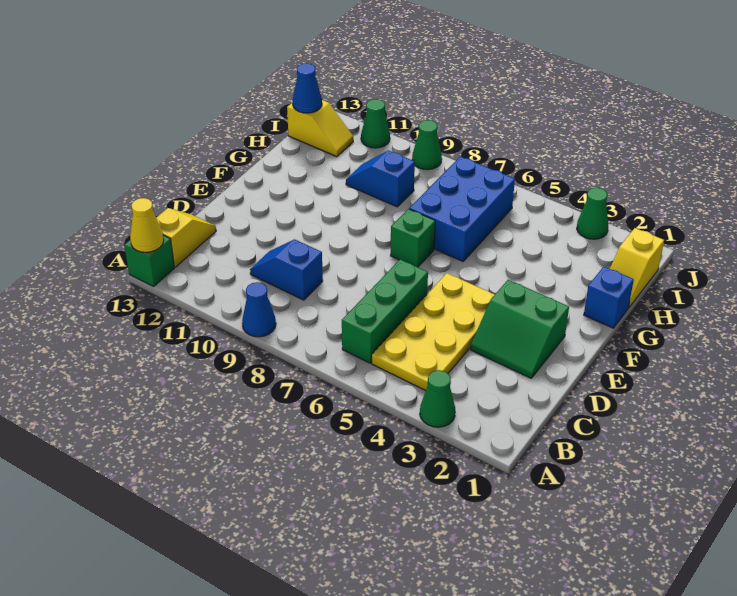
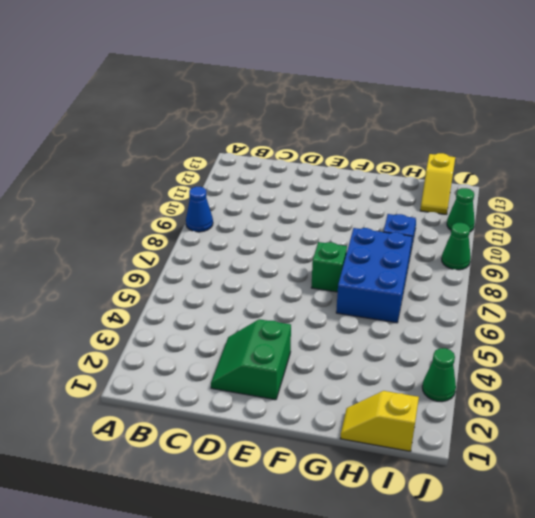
blue brick G6:H8 level 1 -> blue brick G6:I7 level 1
none -> green cone A3 level 1
none -> green brick A13 level 1
none -> yellow plate B4:E5 level 1

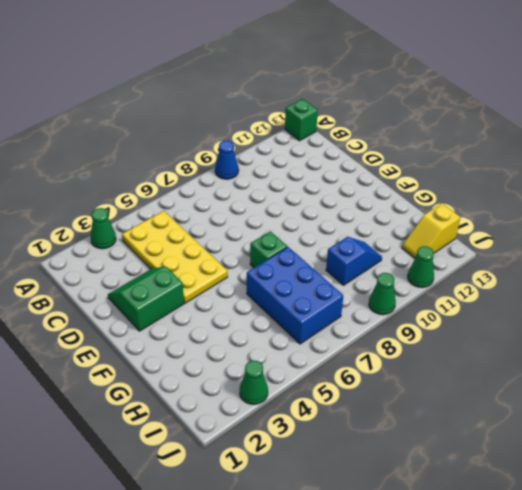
none -> green brick B6:D6 level 1
none -> yellow slope B13:C13 level 1 top B
none -> blue slope C9:C10 level 1 top 9

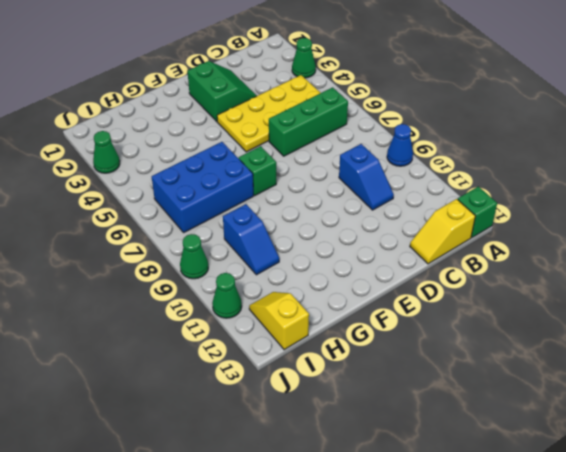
none -> blue brick G1 level 1
none -> yellow slope H1:I1 level 1 top I
none -> yellow cone A13 level 2

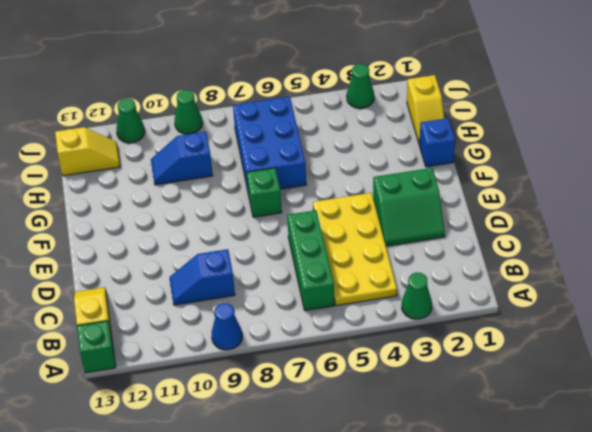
none -> yellow cone A13 level 2
none -> blue cone I13 level 2

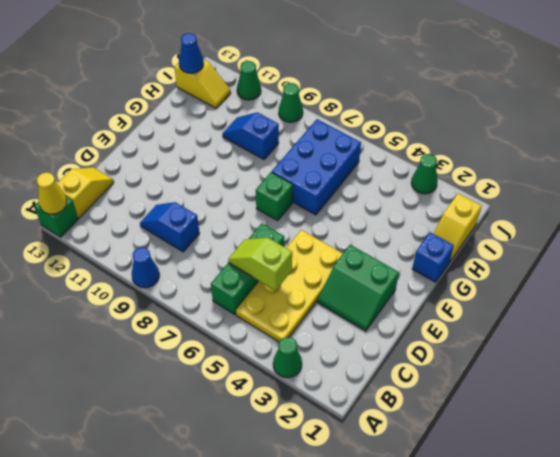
lime slope C5:C6 level 2 top 5 -> none

